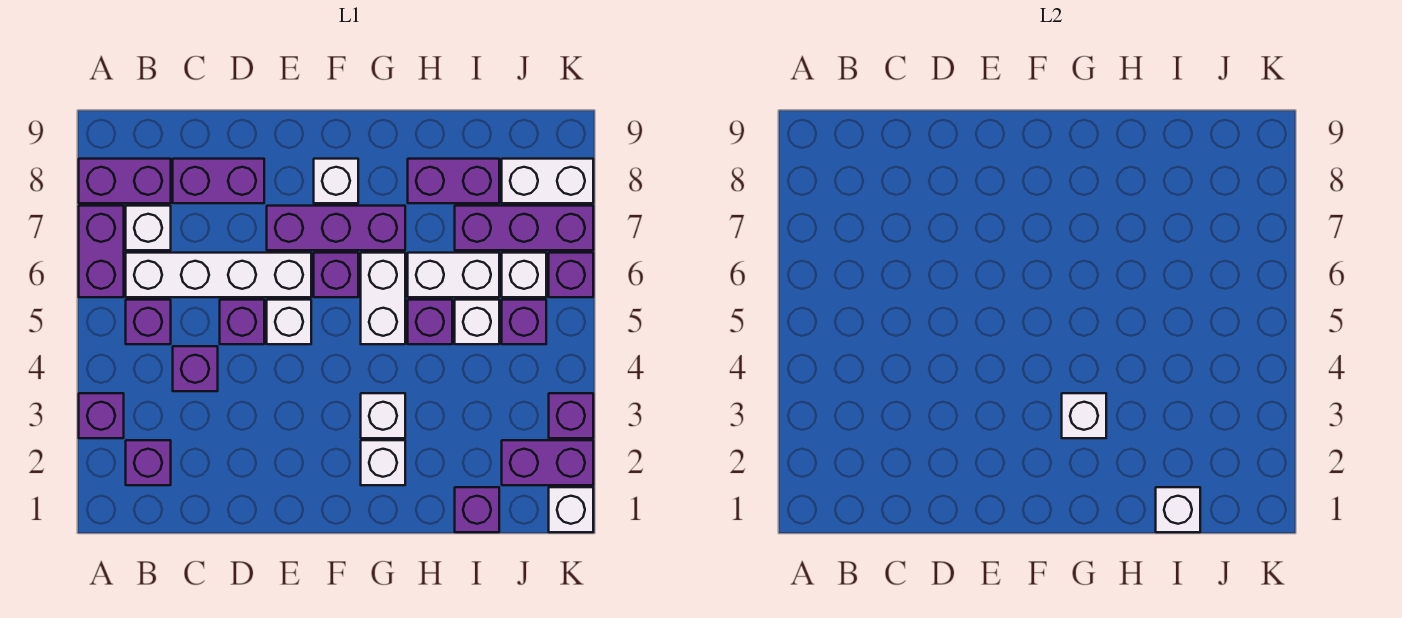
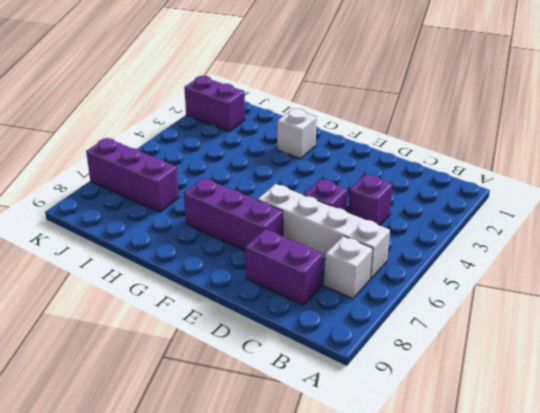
none -> purple brick A3 level 1
none -> purple brick A6:A7 level 1
none -> purple brick A8:B8 level 1
none -> purple brick B2 level 1

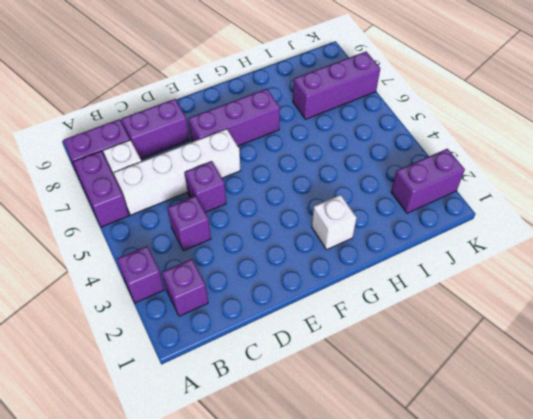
none -> purple brick B5 level 1
none -> white brick E5 level 1
none -> purple brick F6 level 1
none -> white brick F8 level 1

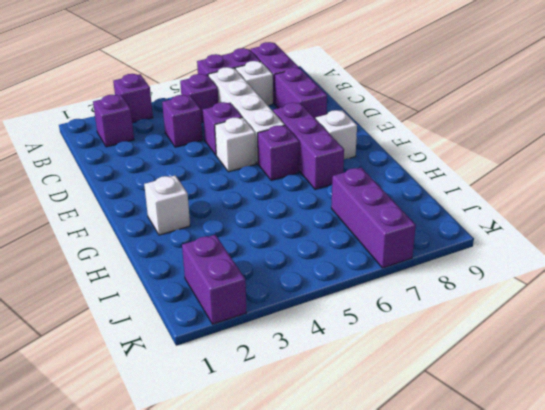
none -> white brick G3 level 1
none -> white brick G5:G6 level 1
none -> purple brick H5 level 1
none -> white brick H6:I6 level 1

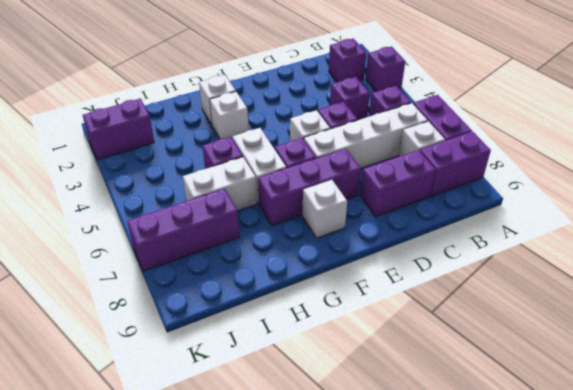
none -> purple brick H8:I8 level 1
none -> purple brick I1 level 1
none -> white brick I5 level 1
none -> purple brick J5 level 1

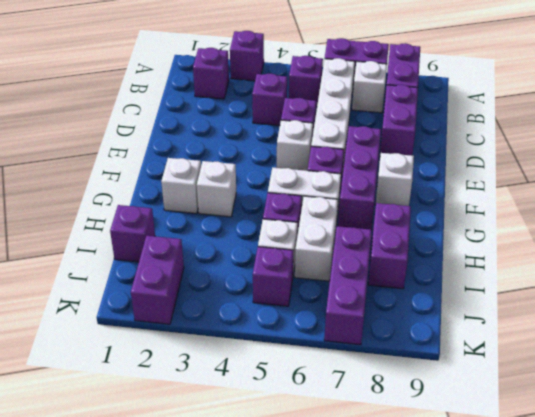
none -> white brick J6 level 1
none -> white brick J8:K8 level 1
none -> white brick K1 level 1
none -> purple brick K3 level 1

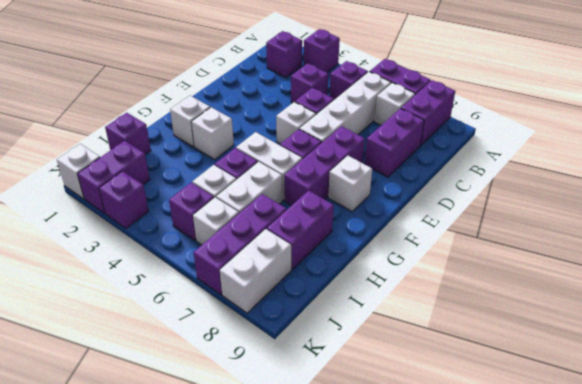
none -> purple brick K6 level 1
none -> white brick G3 level 2
none -> white brick I1 level 2

